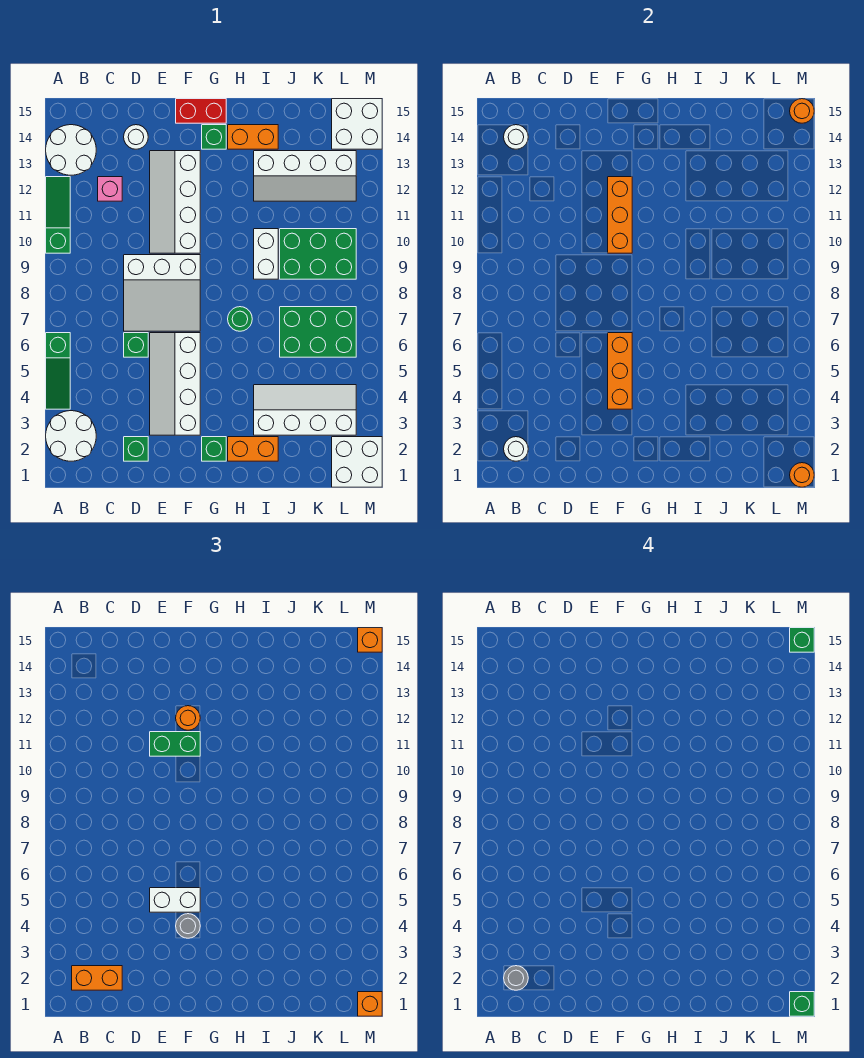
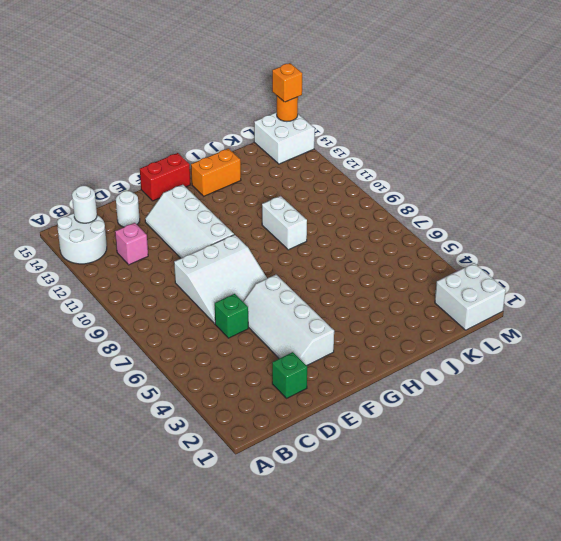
none -> white round brick A2:B3 level 1
none -> green slope A4:A6 level 1 top 6
none -> green slope A10:A12 level 1 top 10
none -> green brick G2 level 1

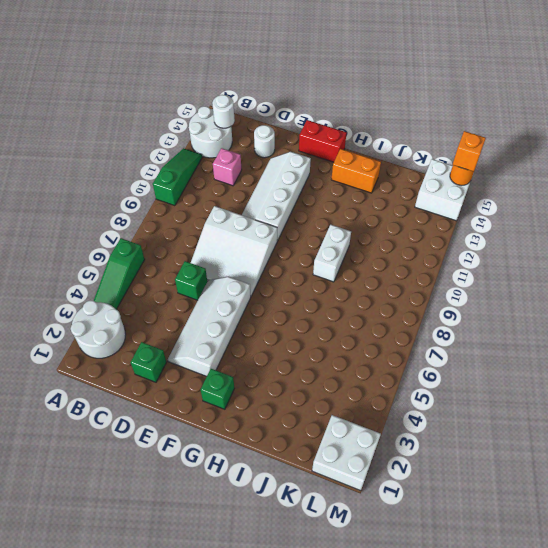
none -> green brick G14 level 1
none -> orange brick H2:I2 level 1
none -> green round brick H7 level 1
none -> white slope I3:L4 level 1 top 3

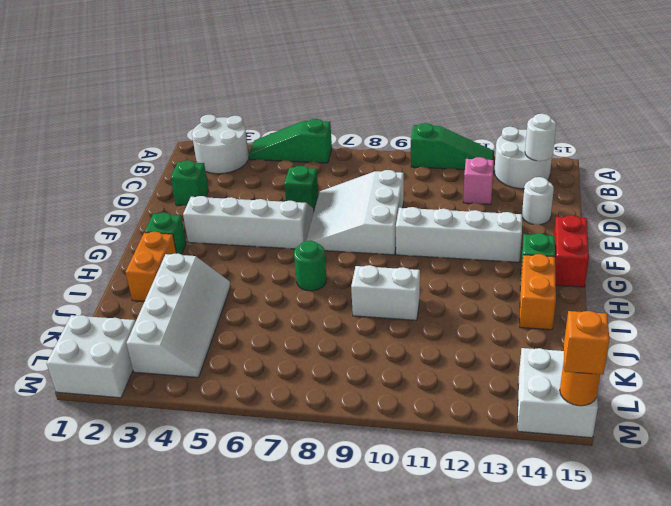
none -> white slope I12:L13 level 1 top 13
none -> green brick J6:L7 level 1
none -> green brick J9:L10 level 1
none -> white round brick B2 level 2

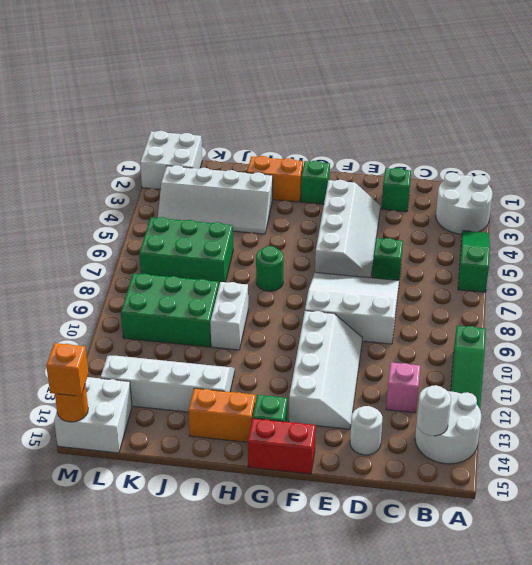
none -> white round brick B2 level 2
none -> orange brick F4:F6 level 2
none -> orange brick F10:F12 level 2
none -> orange round brick M1 level 2

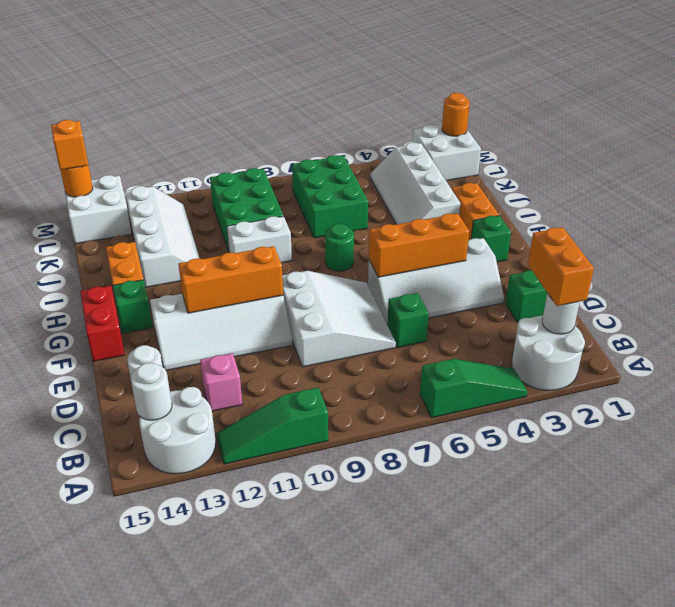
none -> white brick E5:F5 level 3
none -> green brick E11:F11 level 3
none -> grey round brick F4 level 3
none -> orange round brick F12 level 3

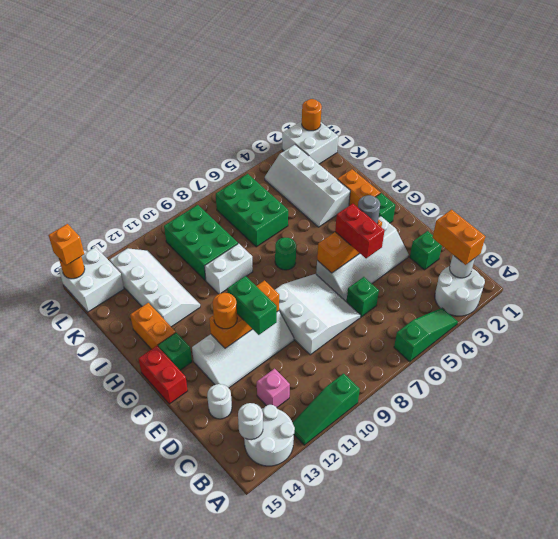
red brick E5:F5 level 3 -> white brick E5:F5 level 3
none -> orange brick M1 level 3
none -> grey round brick B2 level 4
none -> green brick M1 level 4
none -> green brick M15 level 4

